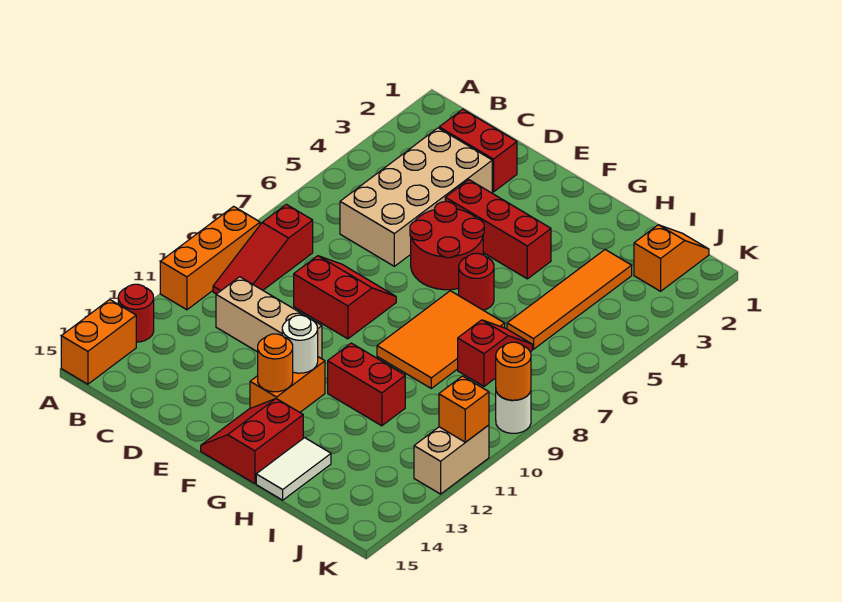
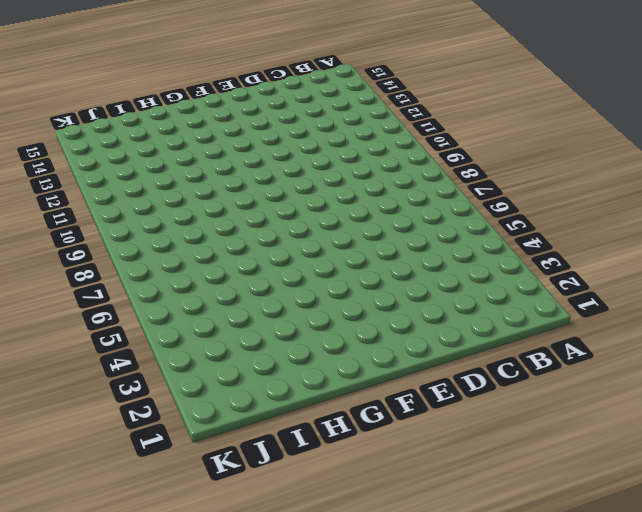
none -> orange brick A9:A11 level 1
none -> red round brick A13 level 1
none -> orange brick A14:A15 level 1

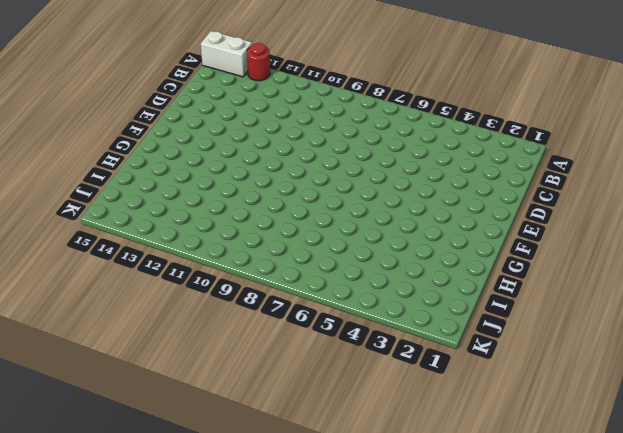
white brick A14:A15 level 1 -> orange brick A14:A15 level 1
none -> orange brick A9:A11 level 1
none -> red slope B8:B10 level 1 top 8
none -> red brick C2:D2 level 1

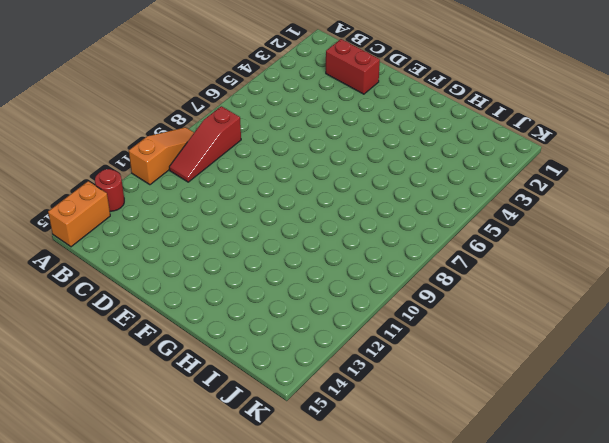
orange slope A9:A11 level 1 top 11 -> orange brick A9:A11 level 1
none -> tan brick C3:D6 level 1
none -> tan brick C11:E11 level 1
none -> red slope D8:E9 level 1 top 9

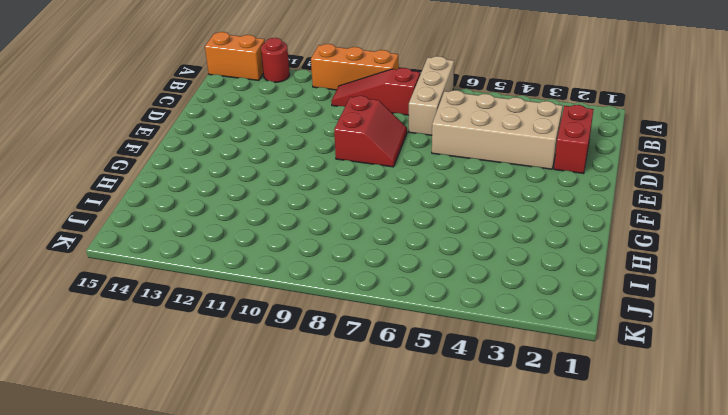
tan brick A7:C7 level 1 -> tan brick C11:E11 level 1
none -> red brick E4:G4 level 1
none -> red round brick E5:F6 level 1
none -> orange brick F12:F13 level 1

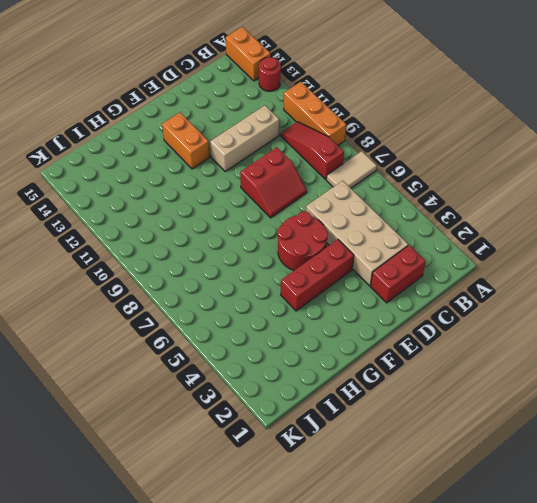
tan tile A7:B7 level 1 -> none
none -> red slope F14:G15 level 1 top G
none -> red round brick G6 level 1
none -> orange tile G7:H9 level 1

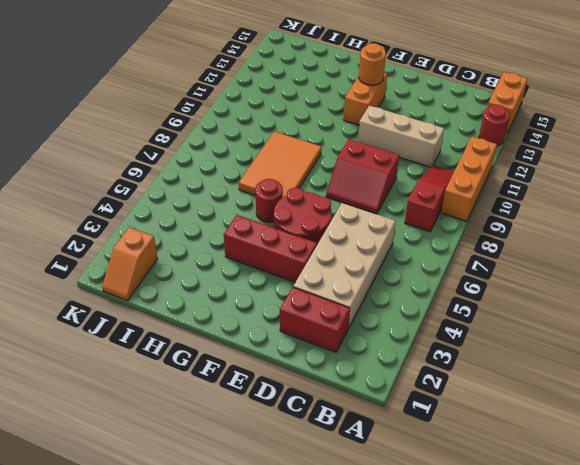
none -> red slope F14:G15 level 1 top G
none -> red brick G11:H11 level 1
none -> white tile H14:H15 level 1

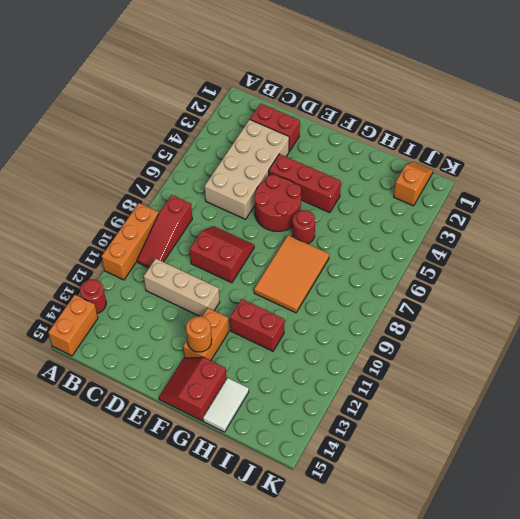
none -> orange tile I3:I6 level 1
none -> red slope I7:I8 level 1 top 8
none -> white round brick K9 level 1

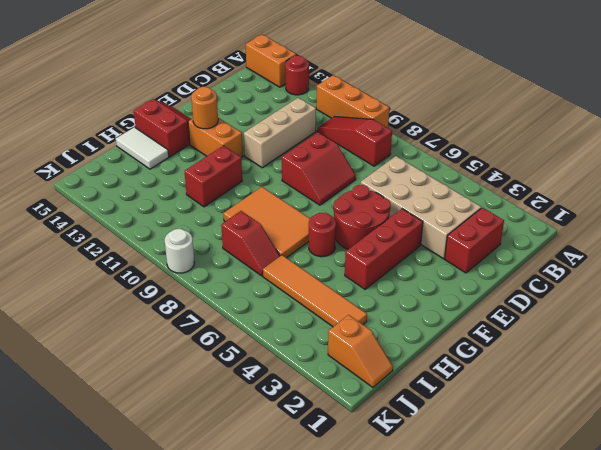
none -> tan brick K11:K12 level 1
none -> white round brick F12 level 2
none -> orange round brick K9 level 2

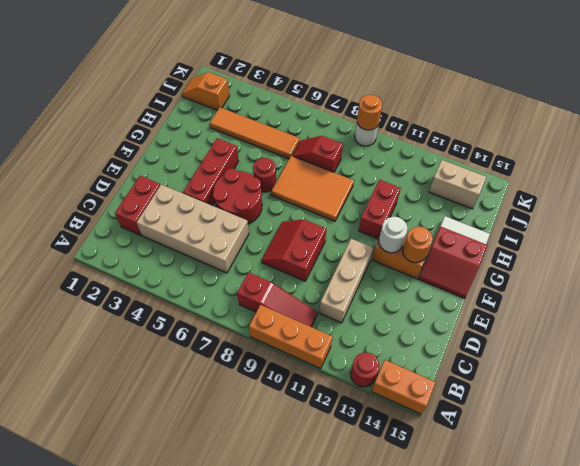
tan brick J13:J14 level 1 -> tan brick K11:K12 level 1
none -> orange brick K11 level 2

